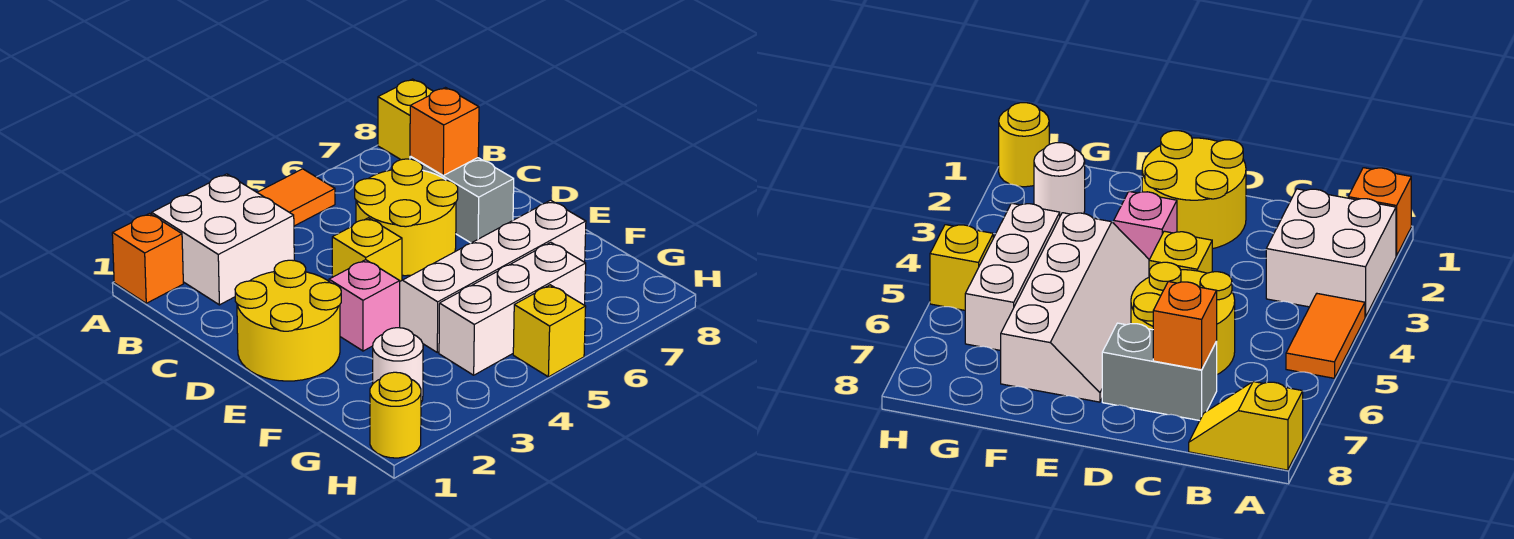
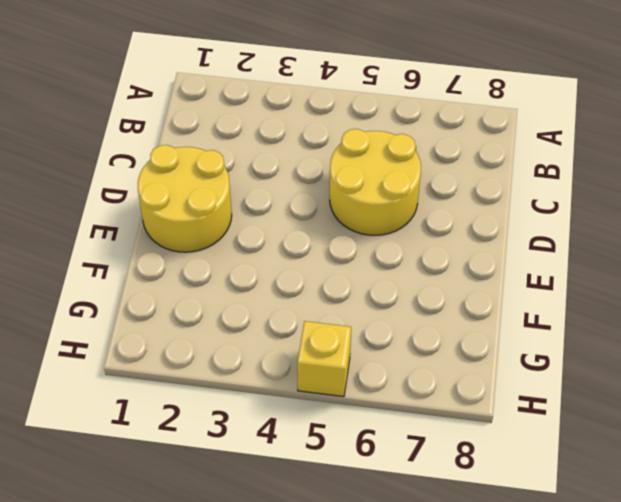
none -> orange brick A1 level 1
none -> white brick A2:B3 level 1
none -> orange tile A4:A5 level 1

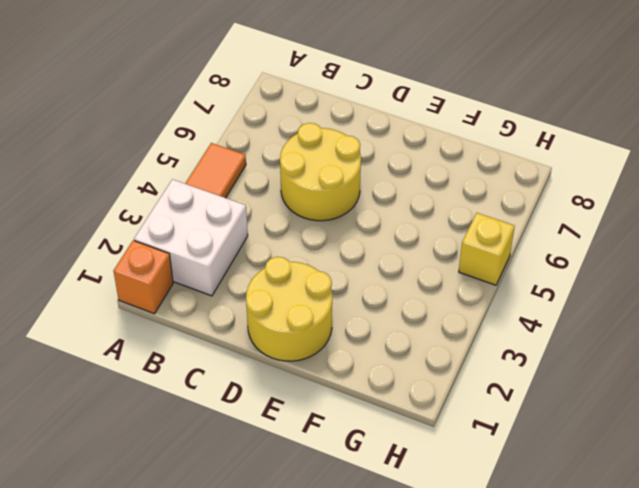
none -> yellow slope A8:B8 level 1 top A
none -> grey brick C7:D7 level 1
none -> yellow brick D4 level 1

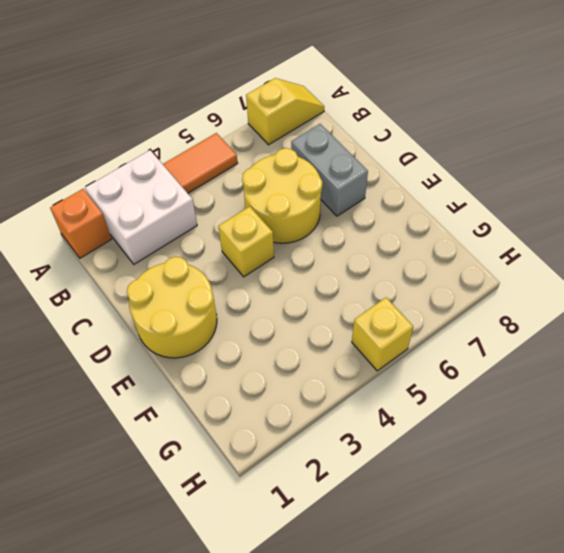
yellow slope A7:A8 level 1 top 7 -> yellow slope A8:B8 level 1 top A
none -> pink brick E3 level 1
none -> white slope E4:F7 level 1 top F
none -> white round brick G2 level 1

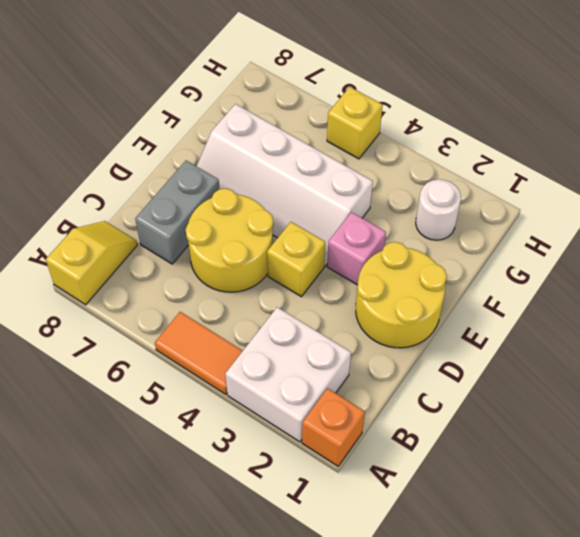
none -> white brick G4:G6 level 1
none -> yellow round brick H1 level 1
none -> orange brick C7 level 2

